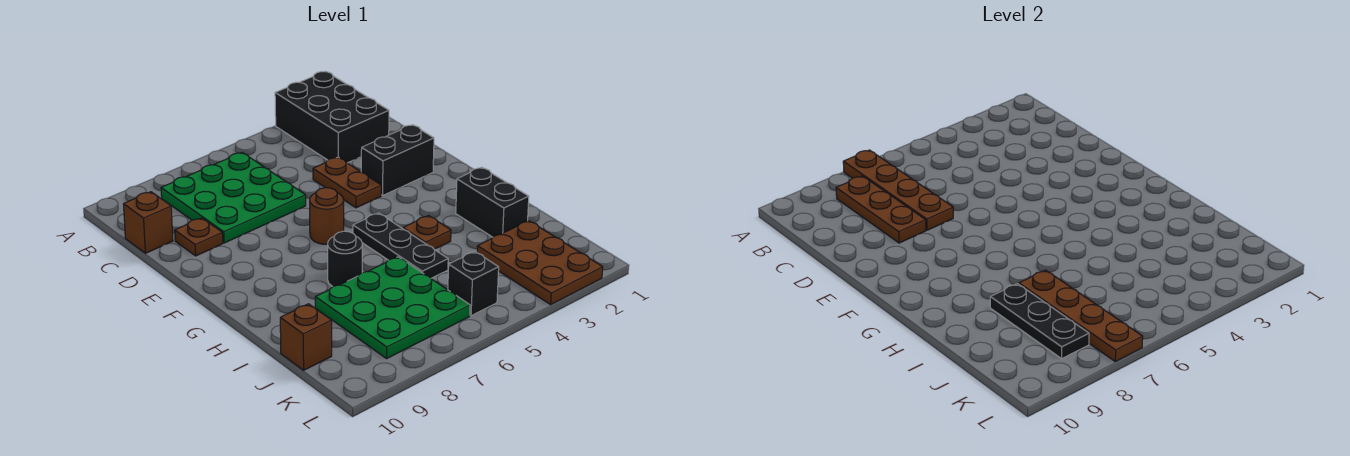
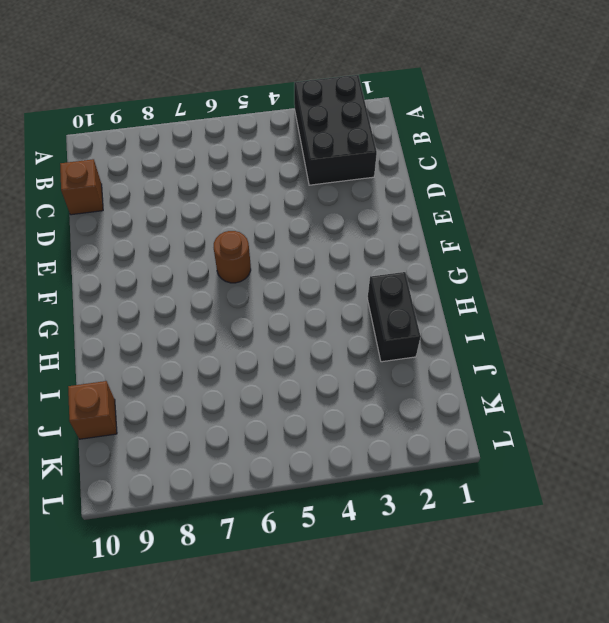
none -> green plate B6:D8 level 1
none -> brown plate D4:E4 level 1
none -> brown plate D9 level 1

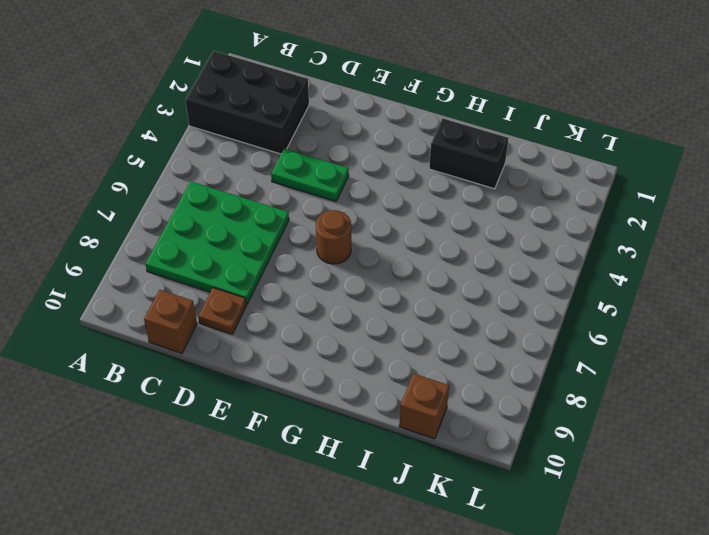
green plate D4:E4 level 1 -> brown plate D4:E4 level 1
none -> black brick E2:E3 level 1
none -> black plate G5:I5 level 1
none -> brown plate H4 level 1

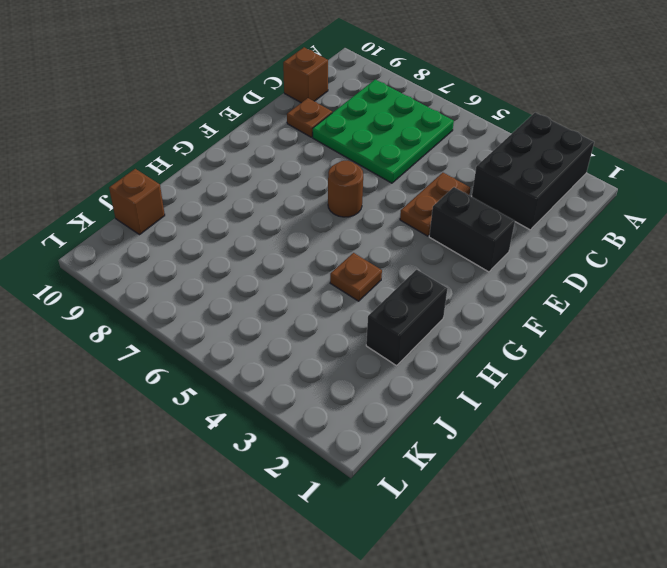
none -> black plate G5:I5 level 1
none -> black round brick H7 level 1
none -> green plate I6:K8 level 1

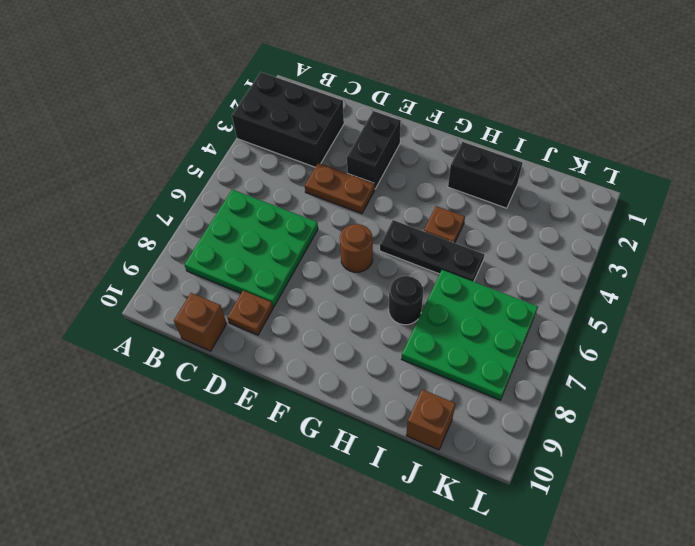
none -> brown plate J2:L3 level 1
none -> black brick K5 level 1
none -> brown plate A7:D7 level 2

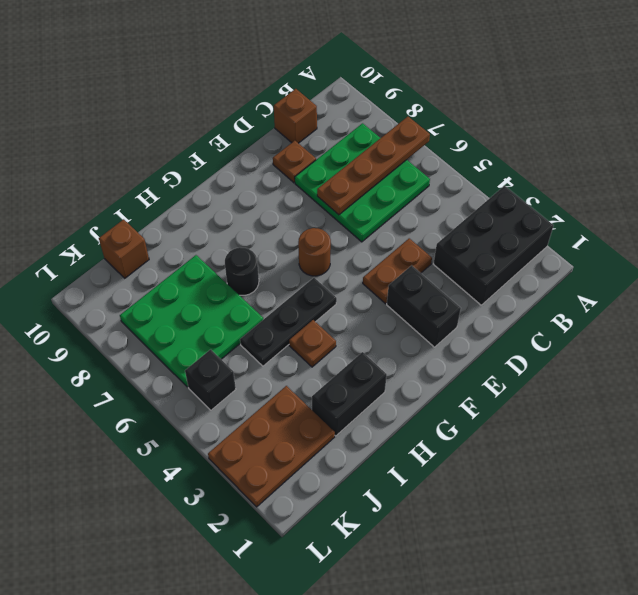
none -> brown plate B8:D8 level 2
none -> brown plate I7:L7 level 2
none -> black plate I8:K8 level 2

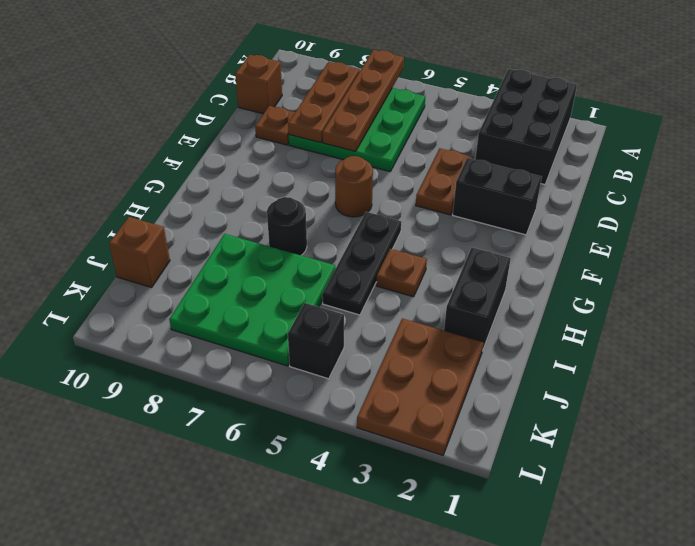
none -> brown plate I7:L7 level 2
none -> black plate I8:K8 level 2

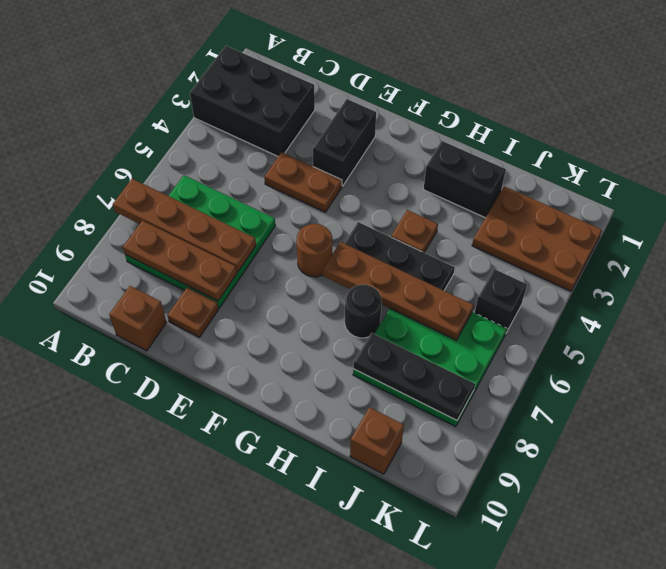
brown plate G6:J6 level 2 -> brown plate I7:L7 level 2

